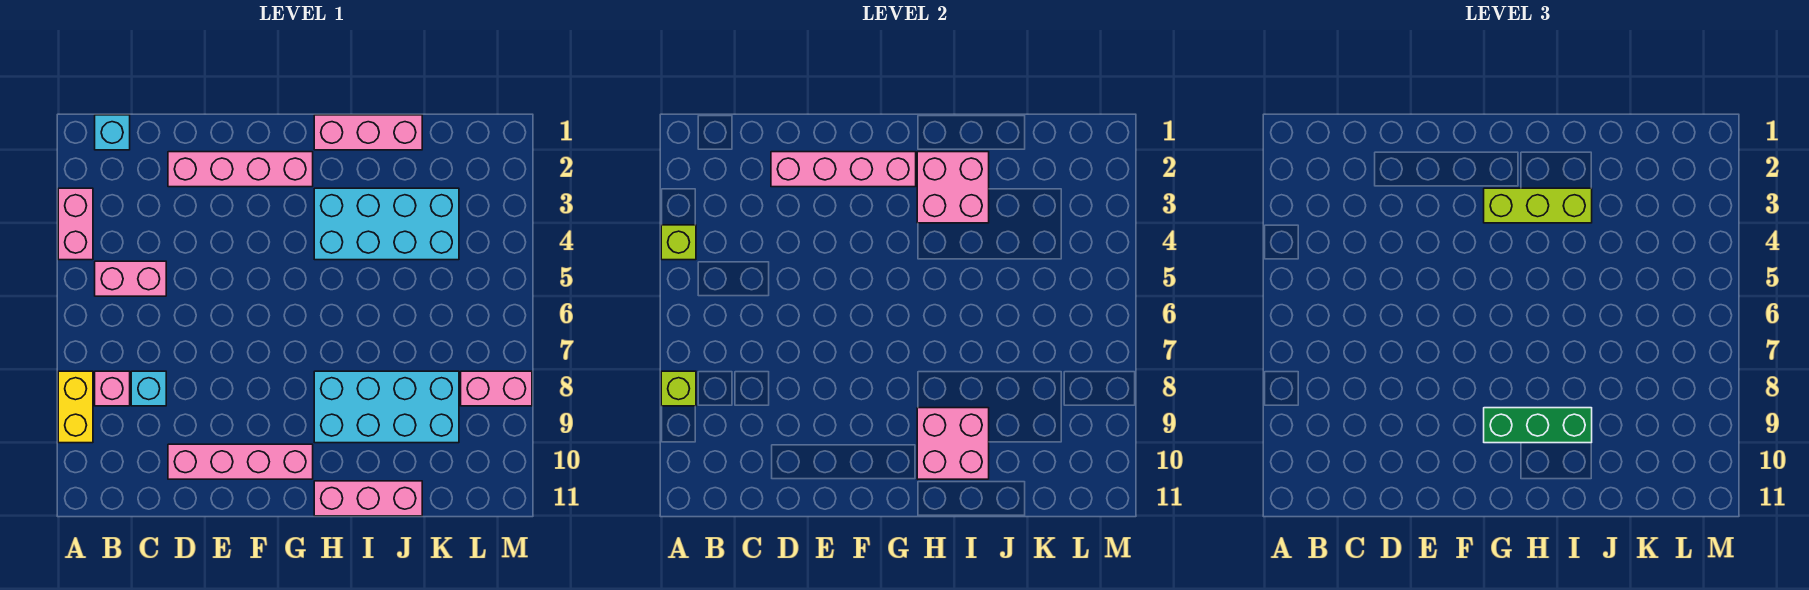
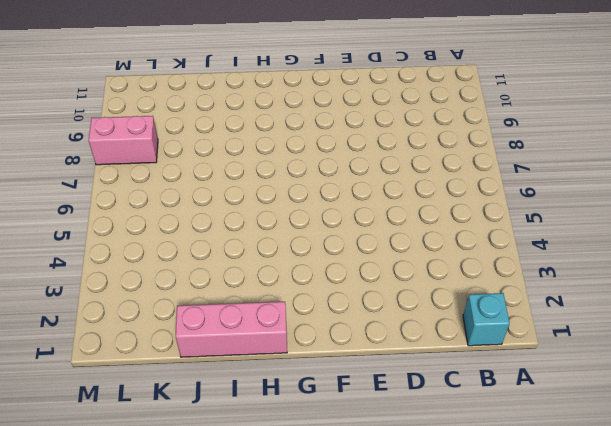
none -> pink brick A3:A4 level 1
none -> yellow brick A8:A9 level 1
none -> pink brick B5:C5 level 1

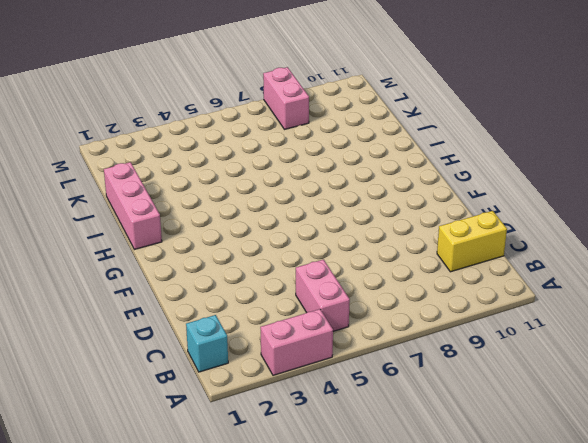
yellow brick C10:C11 level 1 -> yellow brick A8:A9 level 1
none -> pink brick B8 level 1
none -> cyan brick C8 level 1
none -> pink brick D2:G2 level 1

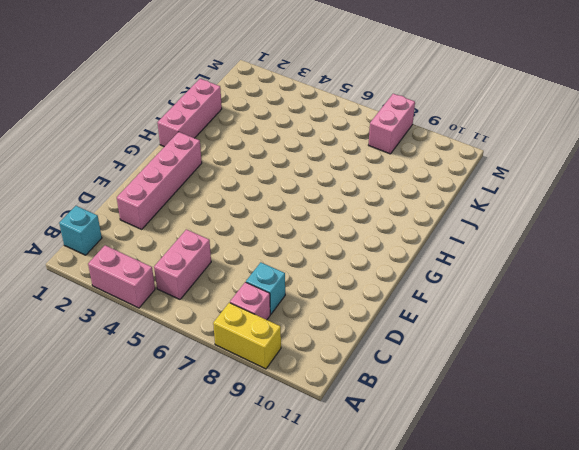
none -> pink brick D10:G10 level 1
none -> cyan brick H3:K4 level 1
none -> cyan brick H8:K9 level 1

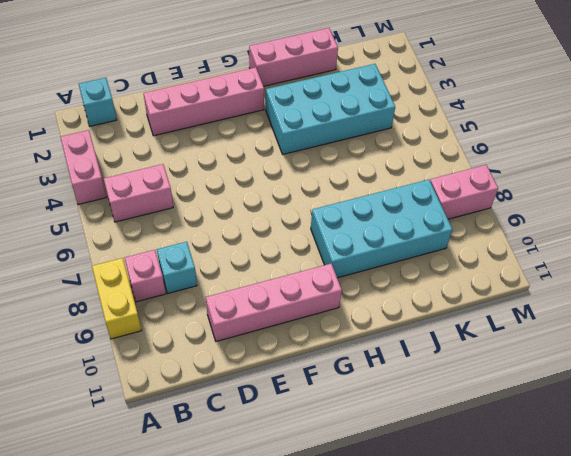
none -> pink brick H11:J11 level 1
none -> lime brick A4 level 2
none -> lime brick A8 level 2

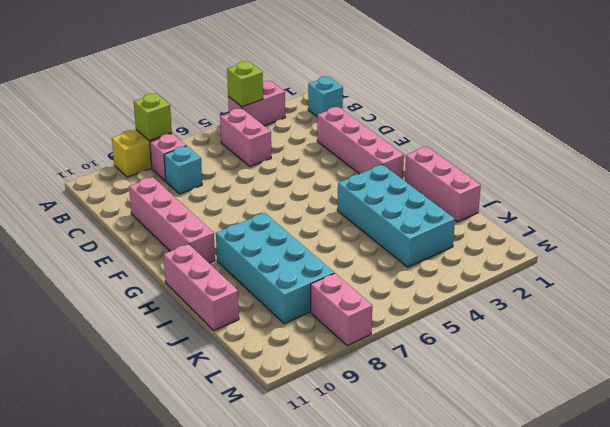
none -> pink brick D2:G2 level 2
none -> pink brick H2:I3 level 2
none -> pink brick H9:I10 level 2

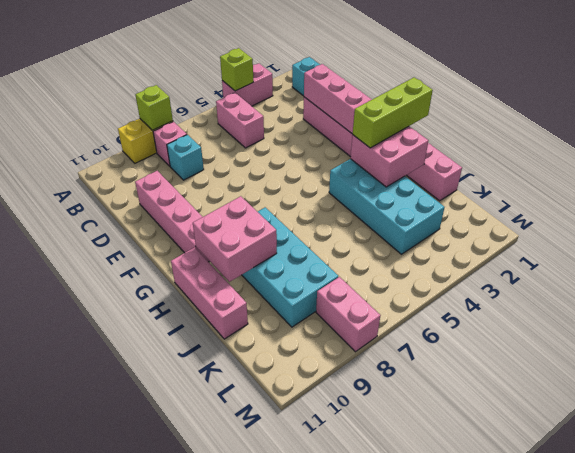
lime brick H1:H3 level 3 -> lime brick G3:I3 level 3
none -> green brick G9:I9 level 3

